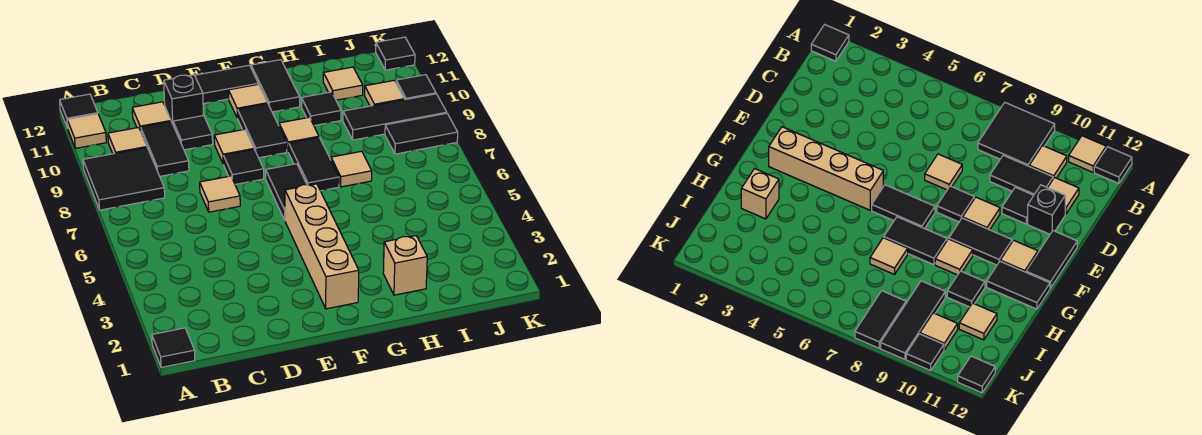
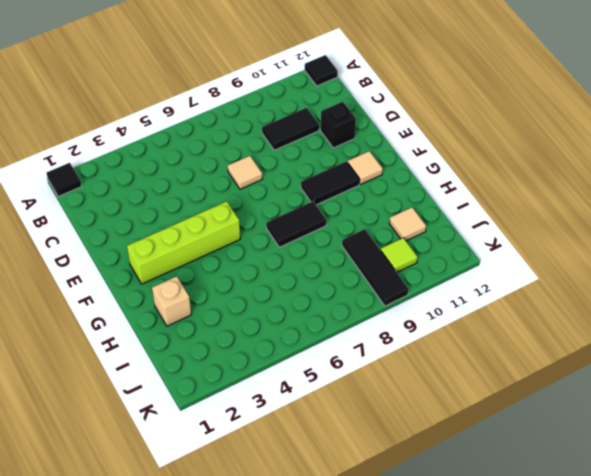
lime brick F2:F5 level 1 -> tan brick F2:F5 level 1
lime tile J10 level 1 -> tan tile J10 level 1
none -> black tile A8:B9 level 1
none -> tan tile A11 level 1
none -> tan tile B10 level 1

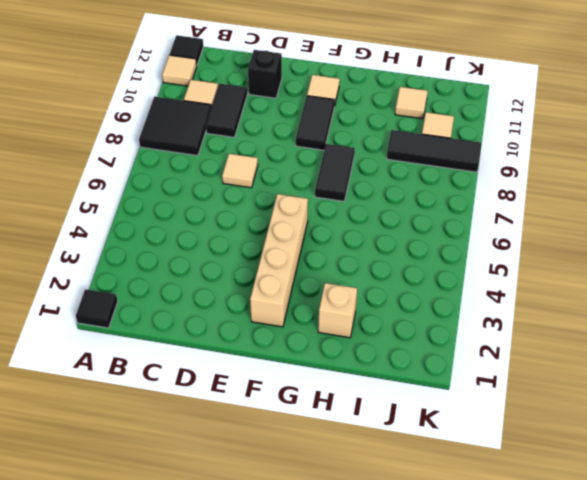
none -> tan tile C11 level 1
none -> black tile D10 level 1
none -> black tile E8 level 1

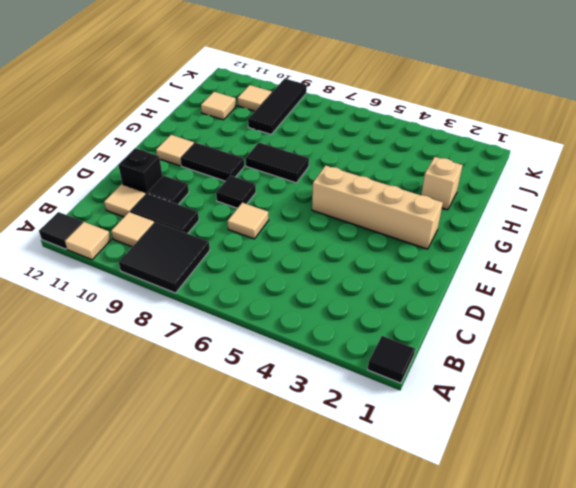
none -> tan tile E9 level 1
none -> black tile E12:F12 level 1
none -> black tile F6:F7 level 1

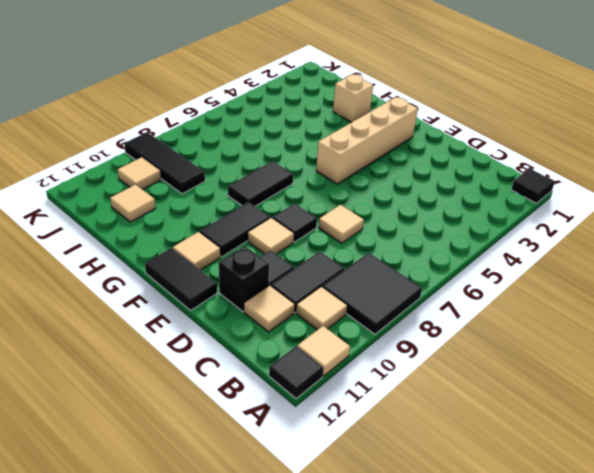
none -> black tile F6:F7 level 1
none -> tan tile G9 level 1
none -> black tile G11:G12 level 1

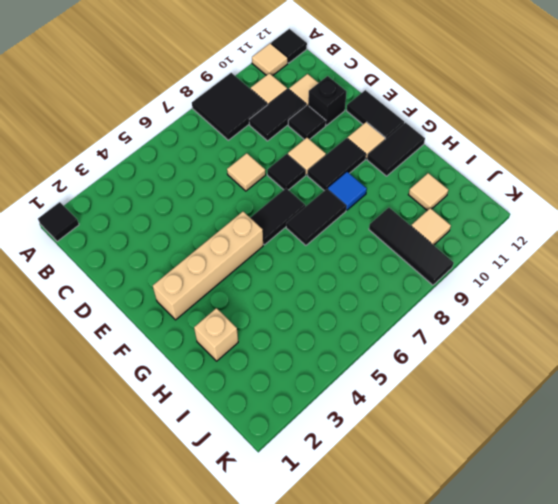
blue tile G9 level 1 -> tan tile G9 level 1
none -> tan tile H7 level 1
none -> black tile H10 level 1
none -> black tile J8:K8 level 1

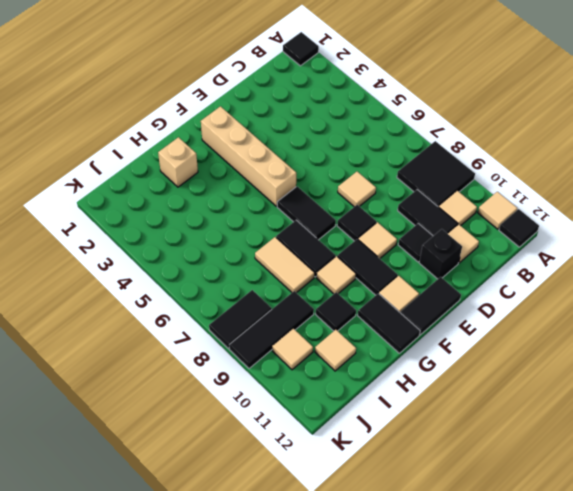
tan tile H7:H8 level 1 -> tan tile H7 level 1
none -> black tile K10 level 1
none -> black tile K12 level 1

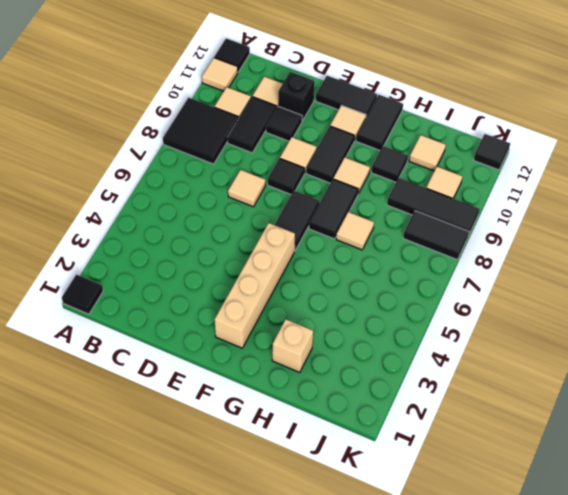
none -> black tile K10 level 1

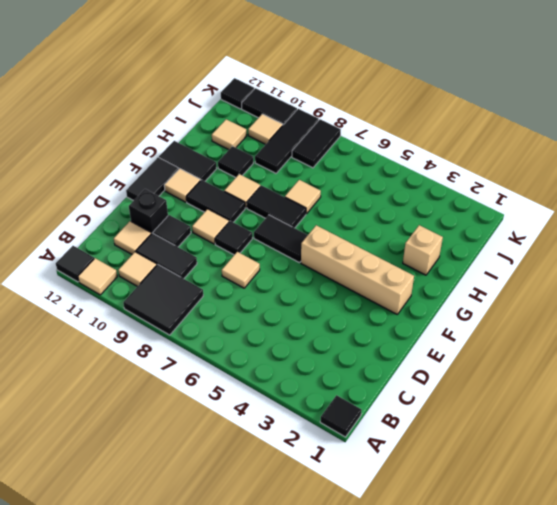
black tile K10:K11 level 1 -> black tile K10 level 1

